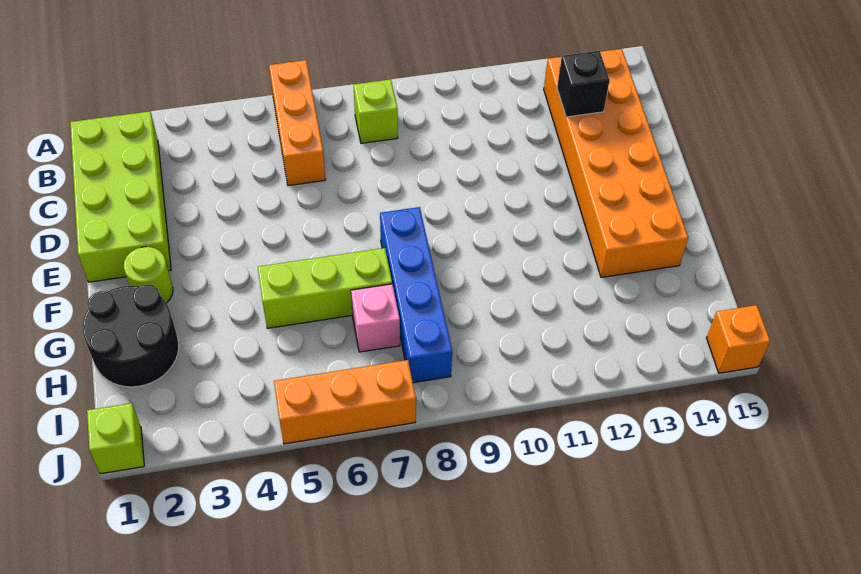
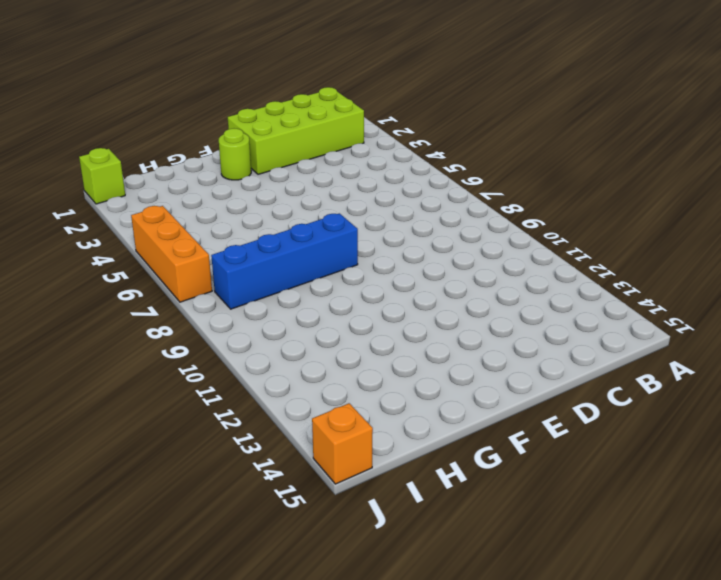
none -> orange brick A6:C6 level 1
none -> lime brick B8 level 1
none -> orange brick B13:G14 level 1

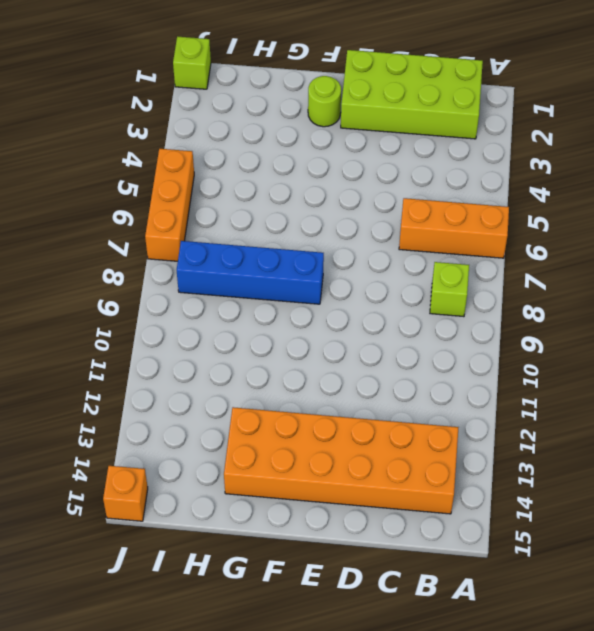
none -> black round brick G1:H2 level 1
none -> lime brick G5:G7 level 1
none -> pink brick H7 level 1

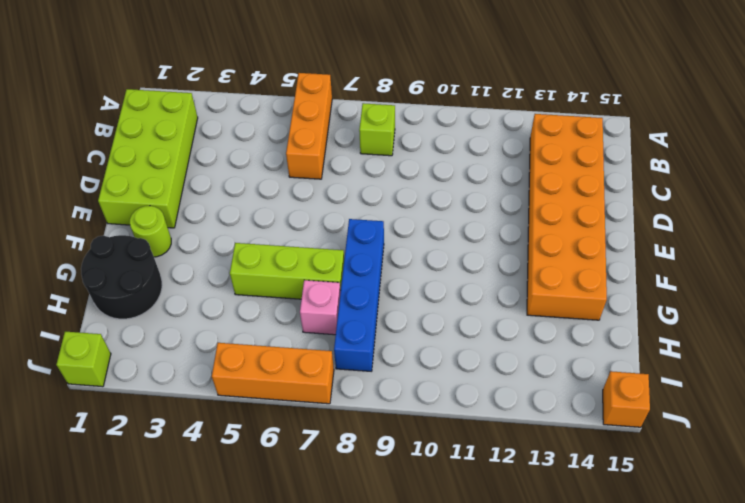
none -> black brick C13 level 2

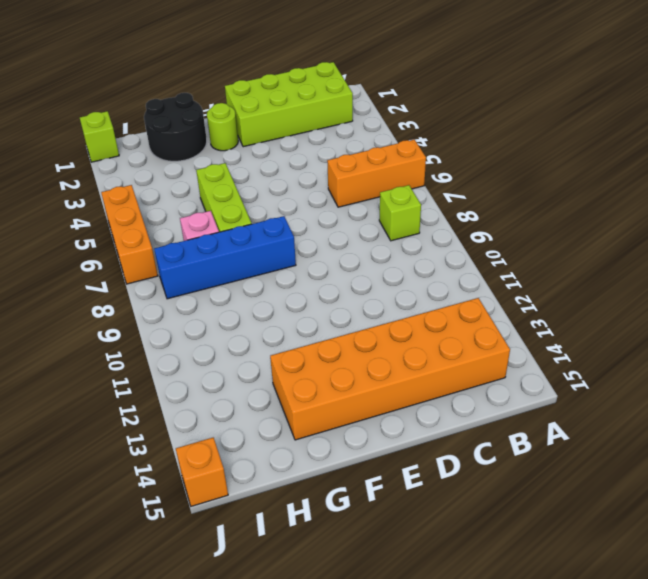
none -> black brick C13 level 2

